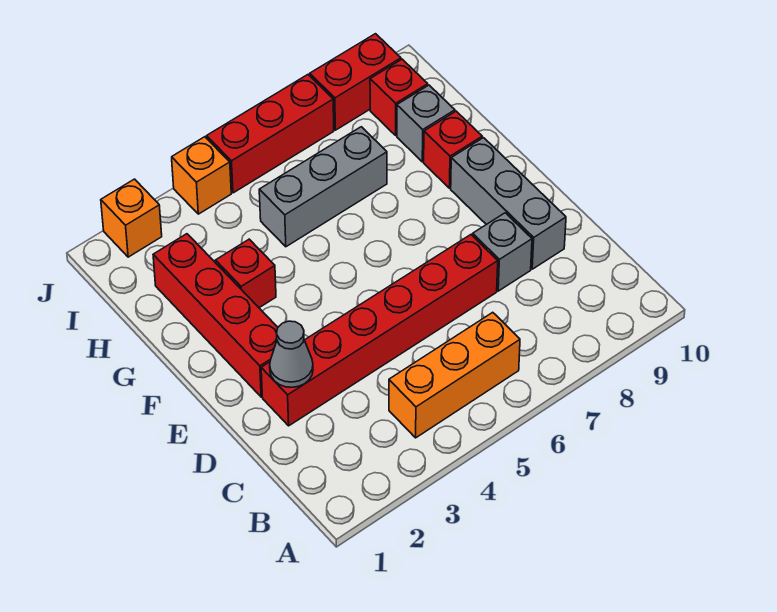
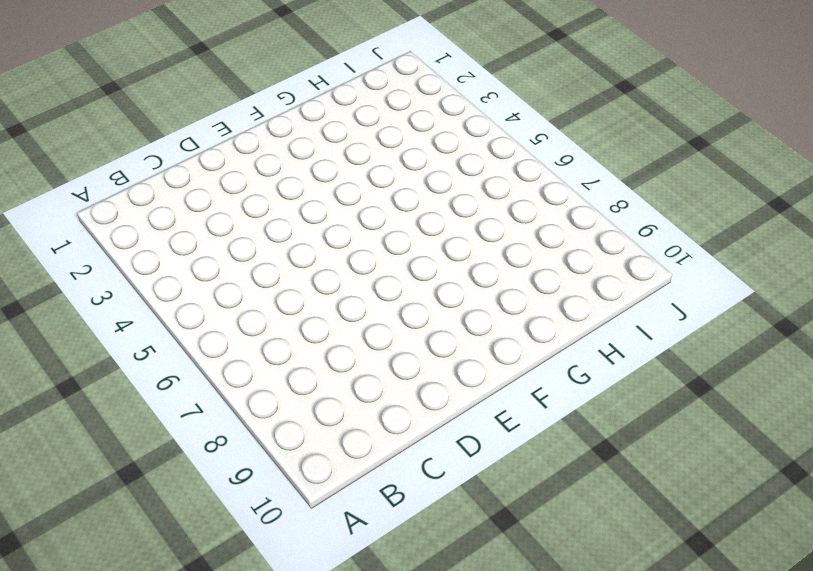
none -> orange brick B4:B6 level 1
none -> red brick D2:D7 level 1
none -> grey brick D8 level 1

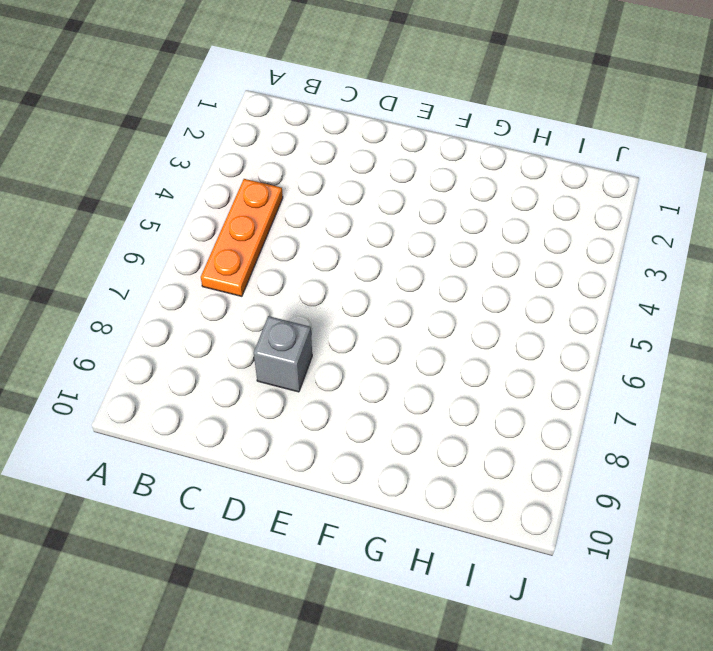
orange plate B4:B6 level 1 -> orange brick B4:B6 level 1
none -> red brick D2:D7 level 1
none -> grey brick D9:F9 level 1
none -> red brick E2:H2 level 1

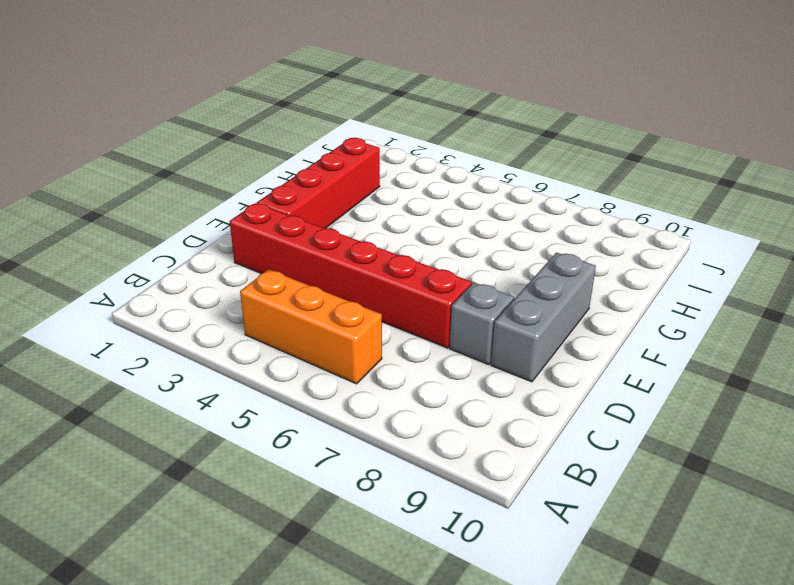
none -> red brick G3 level 1
none -> red brick G9 level 1
none -> grey brick H5:H7 level 1

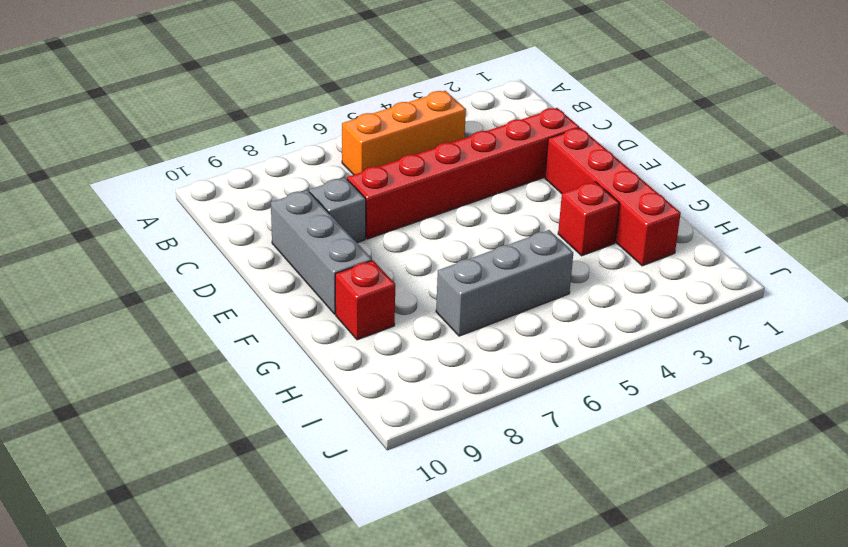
none -> grey brick H9 level 1
none -> red brick I9 level 1
none -> orange brick J2 level 1

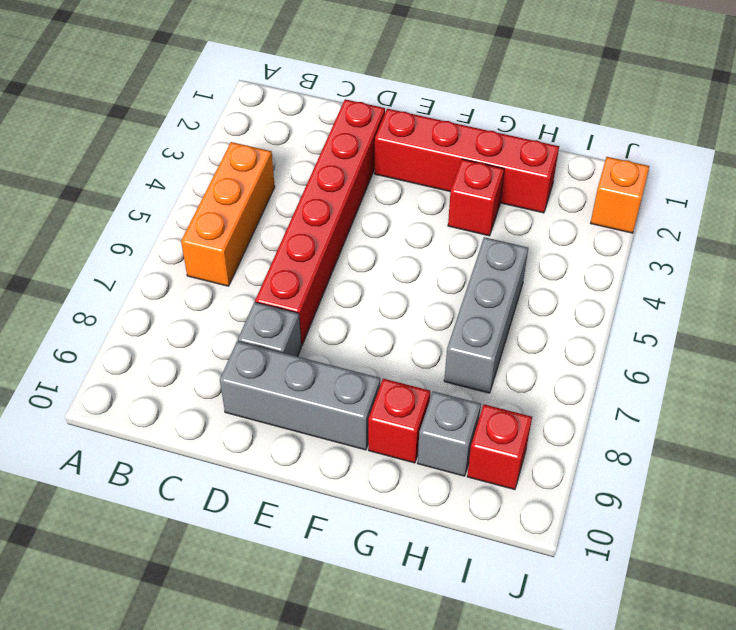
none -> orange brick J4 level 1
none -> red brick J5:J7 level 1
none -> red brick J8:J9 level 1

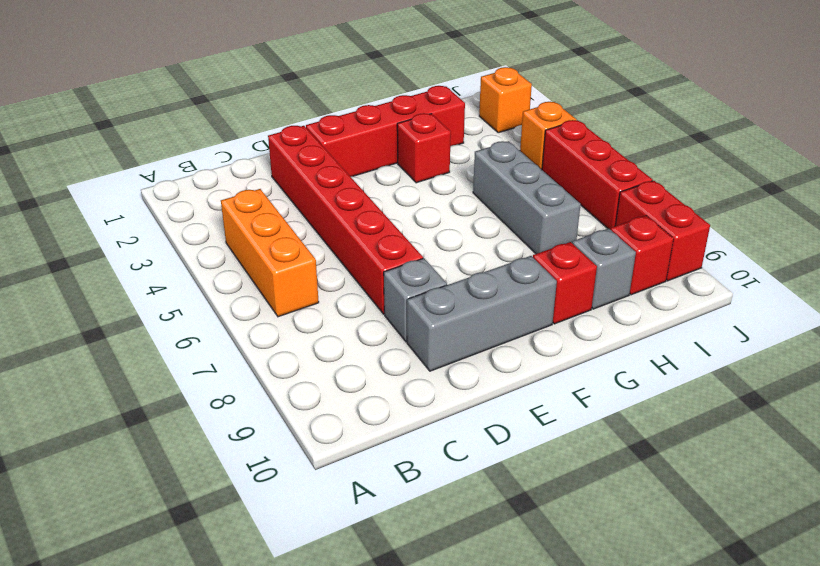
none -> grey cone D2 level 2

